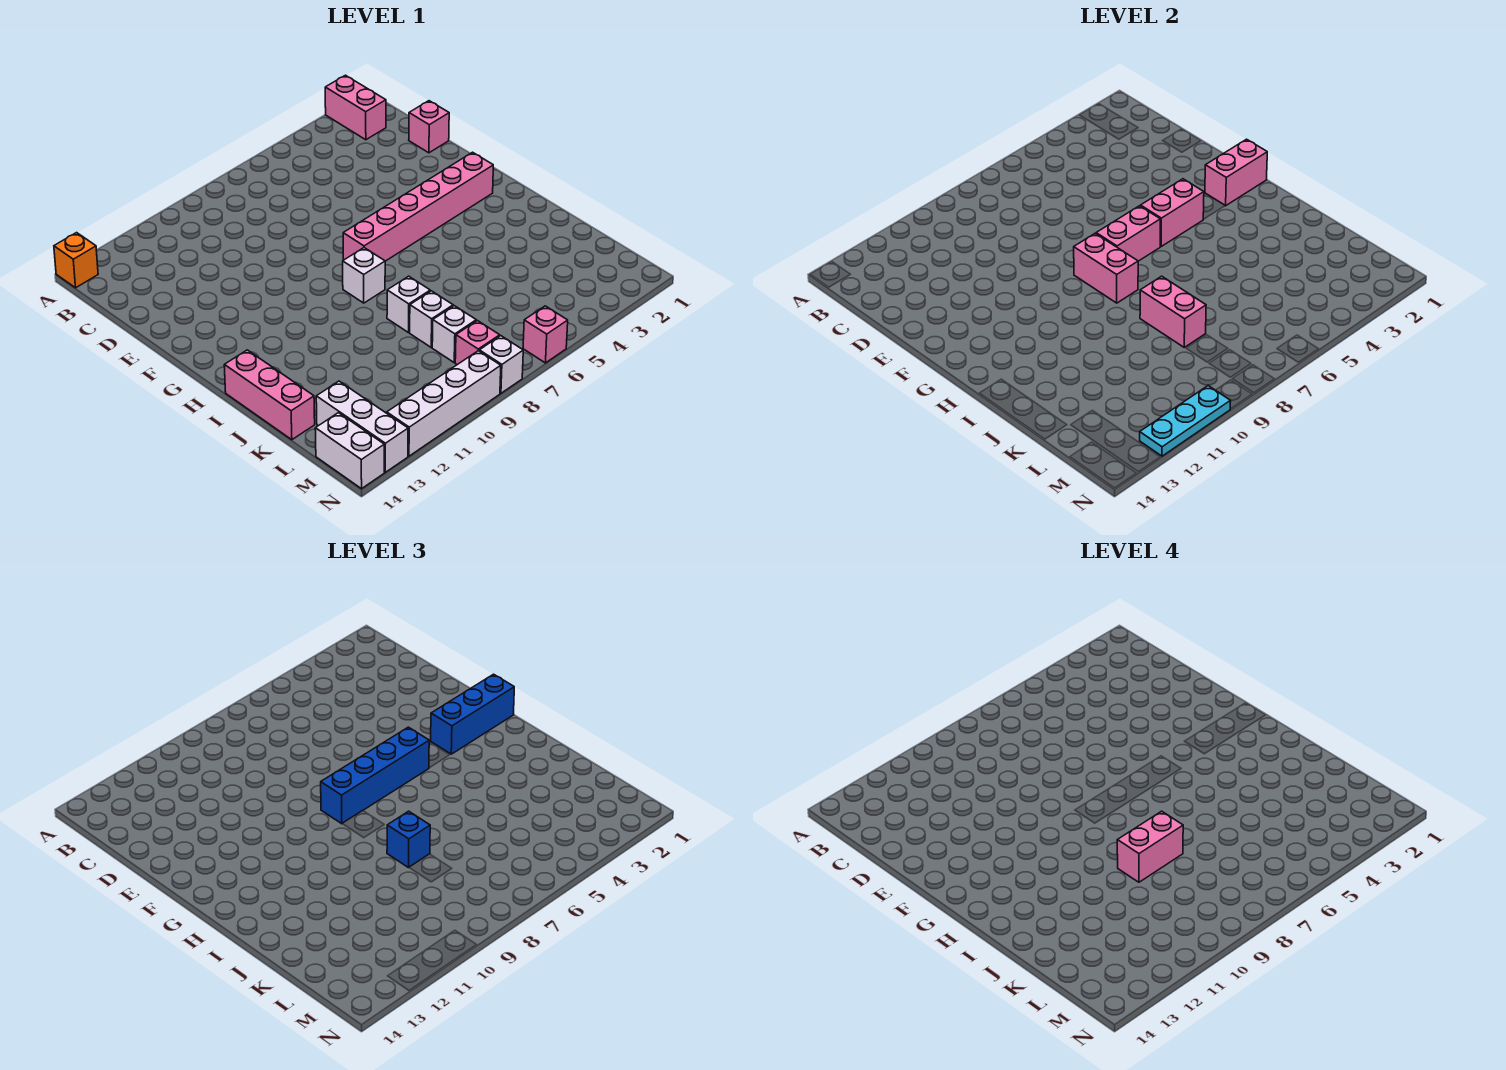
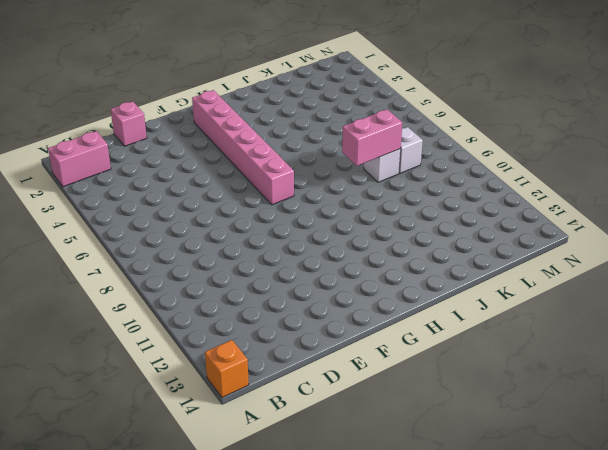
none -> white brick H8 level 1
none -> pink brick I14:K14 level 1
none -> white brick J8 level 1

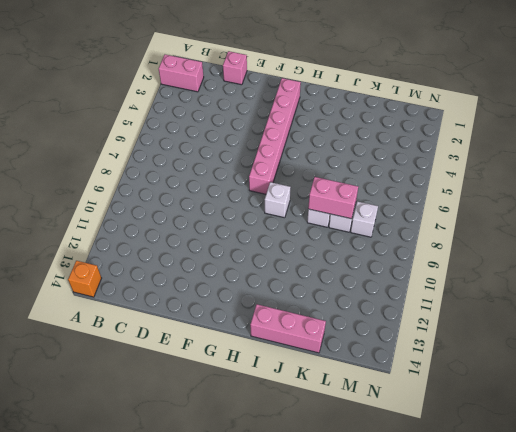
none -> white brick L13:N13 level 1
none -> pink brick M8 level 1
none -> white brick M14:N14 level 1

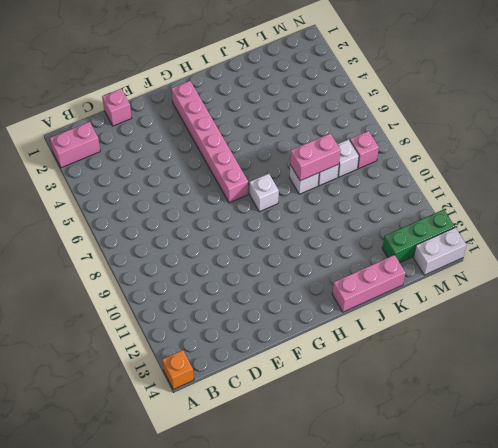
green brick L13:N13 level 1 -> white brick L13:N13 level 1
none -> pink brick N6 level 1
none -> white brick N8 level 1
none -> white brick N9:N12 level 1

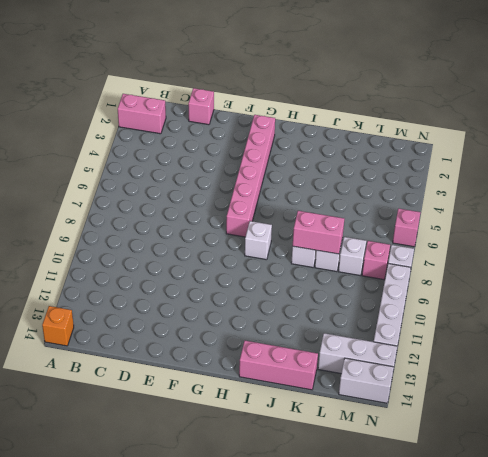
none -> pink brick G1:G2 level 2
none -> pink brick G4:G5 level 2
none -> pink brick G6:G7 level 2

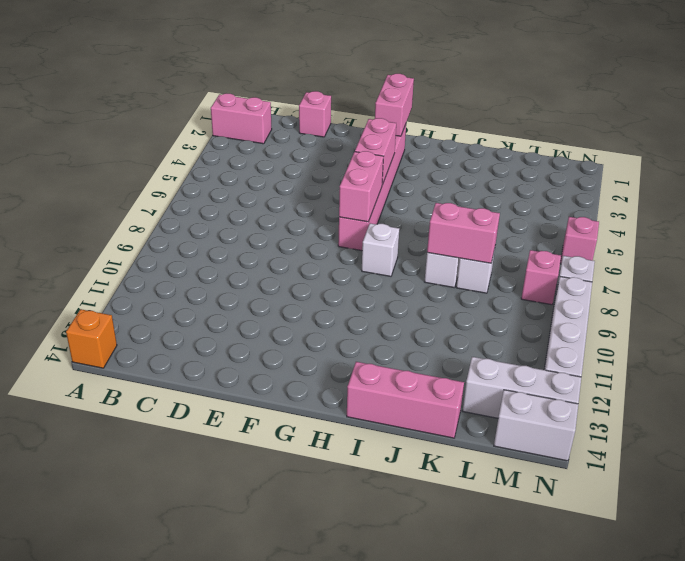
none -> white brick L8 level 1
none -> pink brick G8:H8 level 2
none -> cyan plate N10:N12 level 2

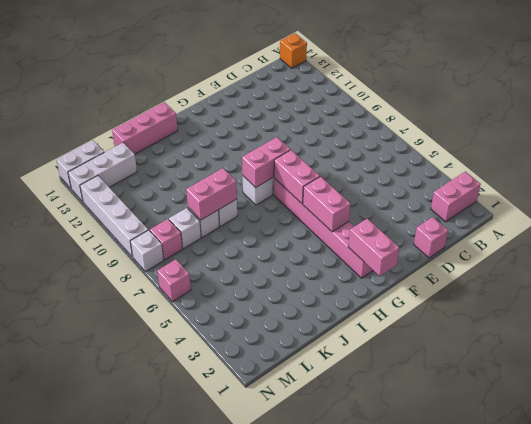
none -> cyan plate N10:N12 level 2
none -> blue brick G1:G3 level 3
none -> blue brick G5:G8 level 3

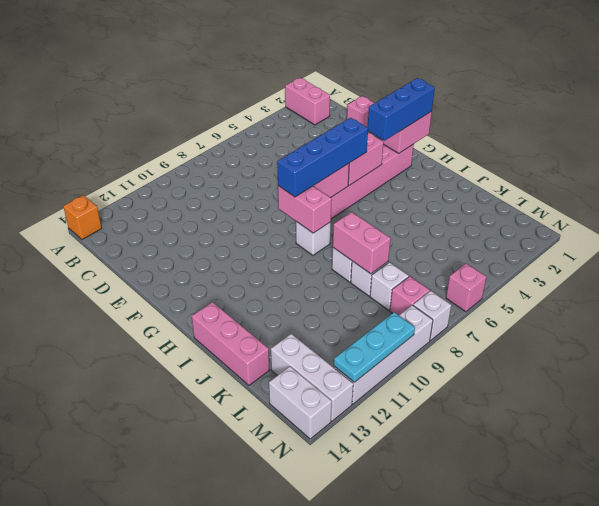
none -> blue brick J8 level 3
none -> pink brick J8:J9 level 4

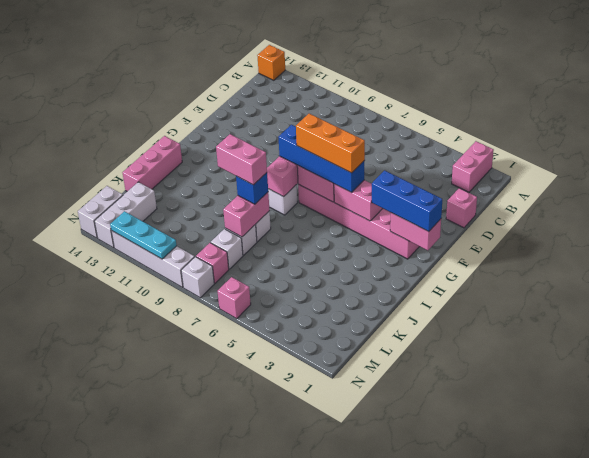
orange brick G5:G7 level 4 -> none

